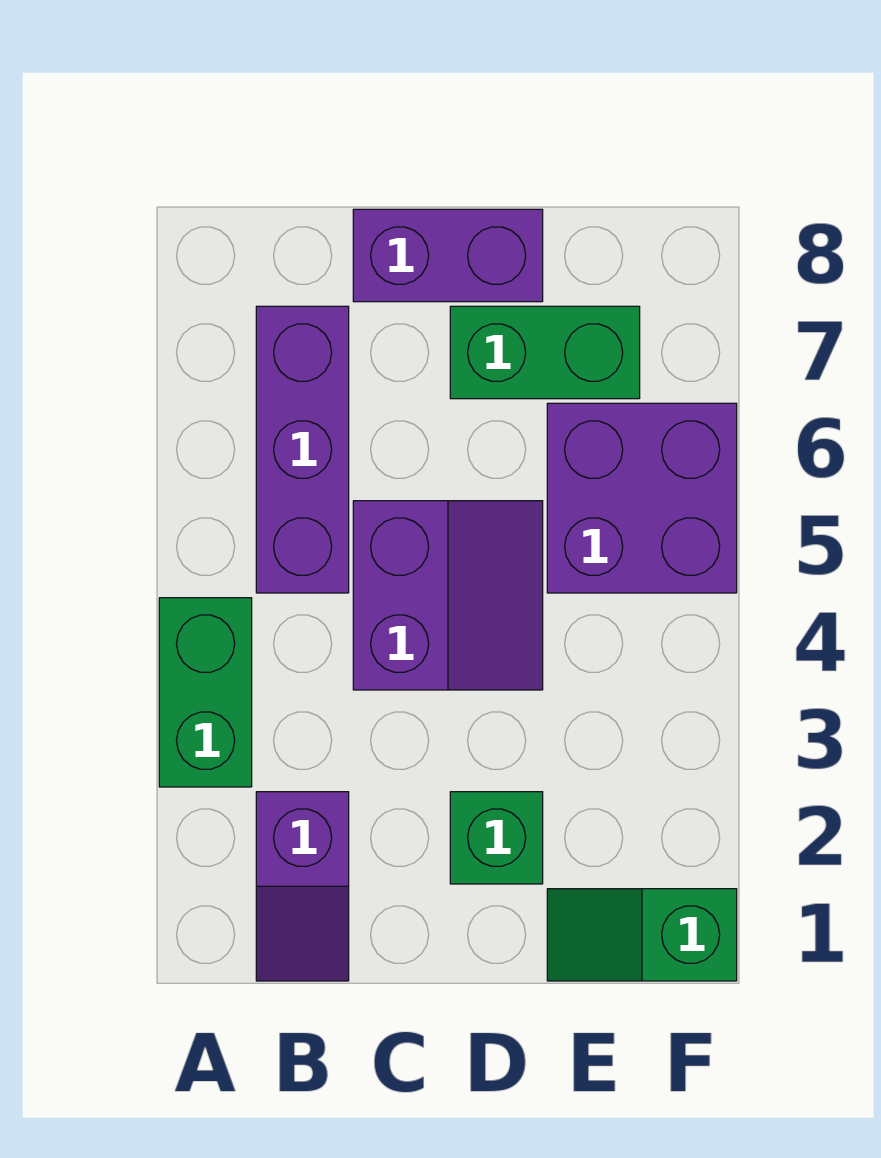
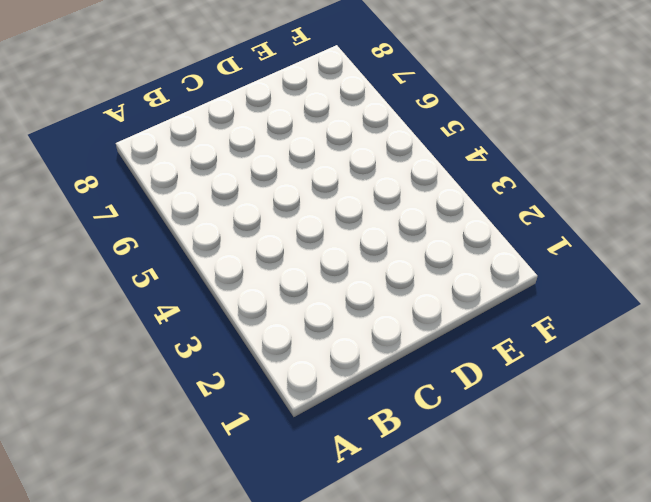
none -> green brick A3:A4 level 1
none -> purple slope B1:B2 level 1 top 2

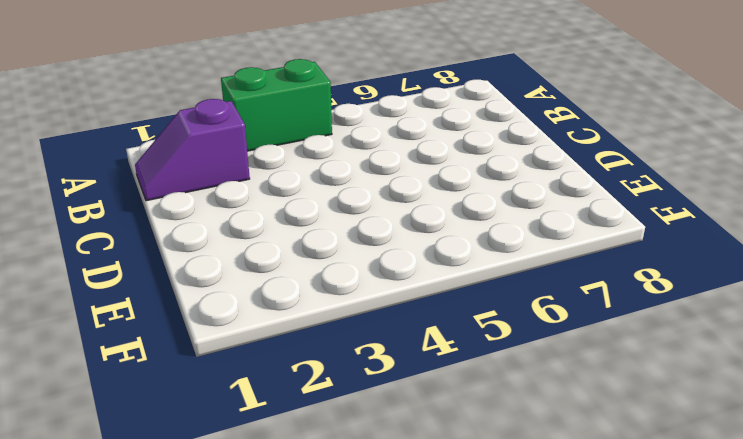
none -> purple brick B5:B7 level 1
none -> purple slope C4:D5 level 1 top C

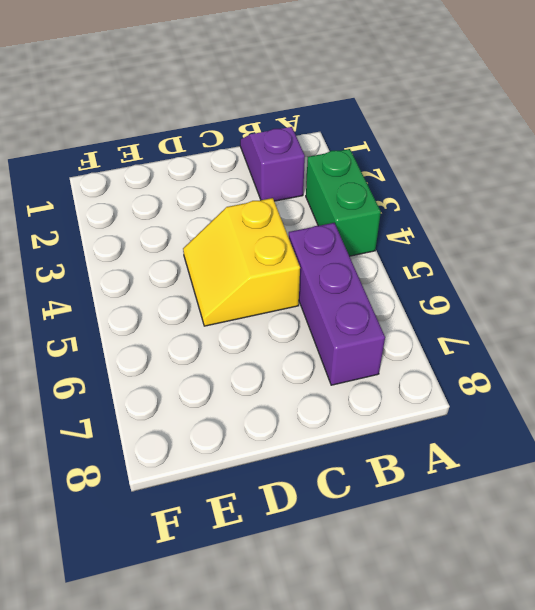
yellow slope C4:D5 level 1 top C -> purple slope C4:D5 level 1 top C
none -> purple brick C8:D8 level 1
none -> green brick D2 level 1

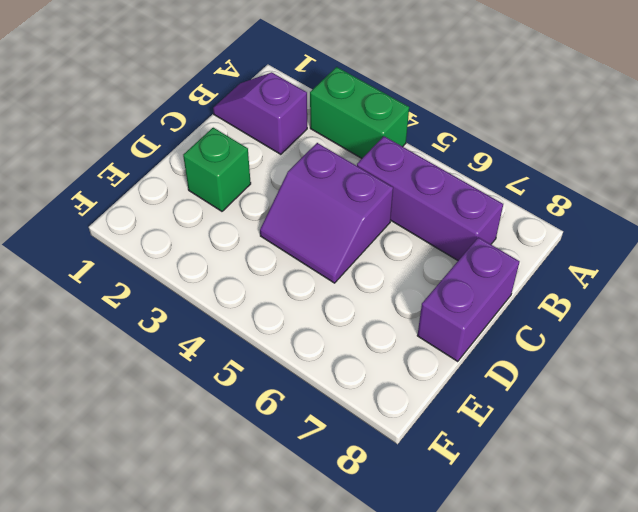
none -> green brick D7:E7 level 1
none -> green slope E1:F1 level 1 top F

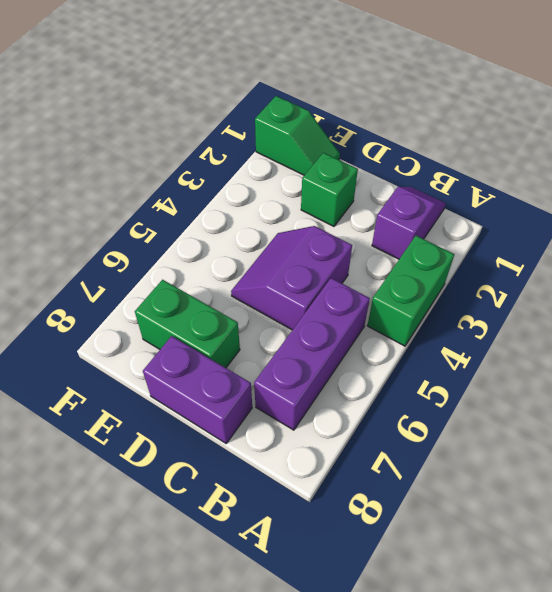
none -> purple brick E5:F6 level 1

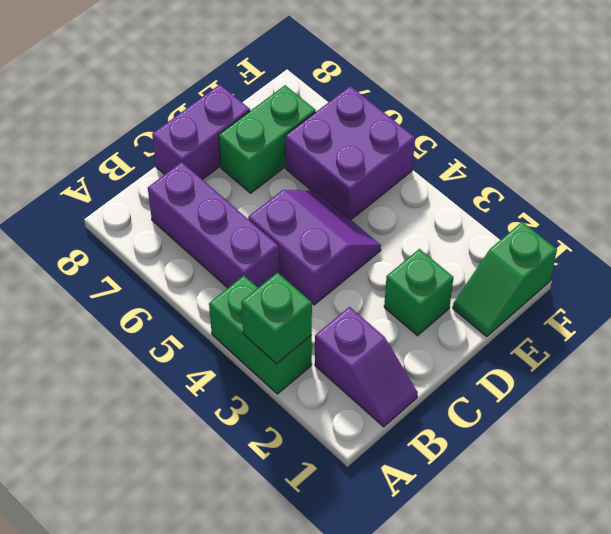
green brick A3 level 2 -> none

